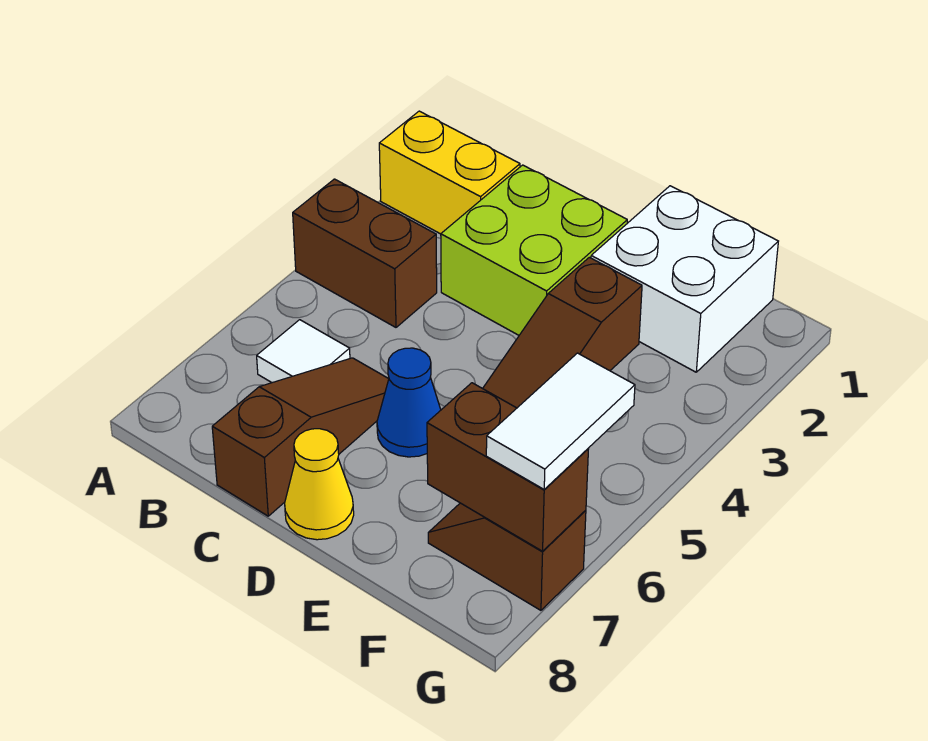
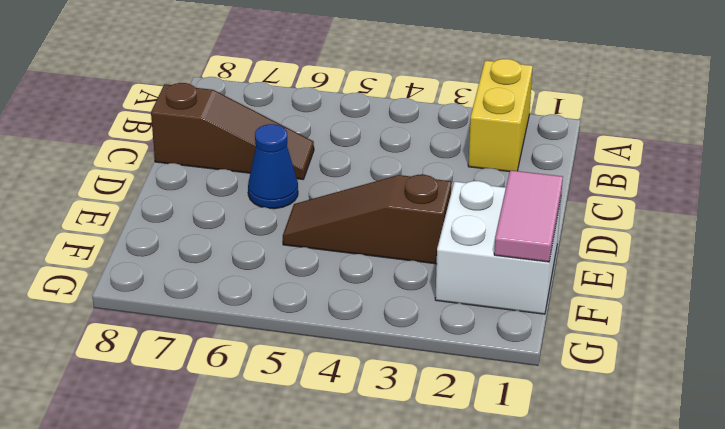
pink tile E1:F1 level 2 -> none
none -> brown brick A4:B4 level 1
none -> white tile B6 level 1
none -> lime brick C2:D3 level 1

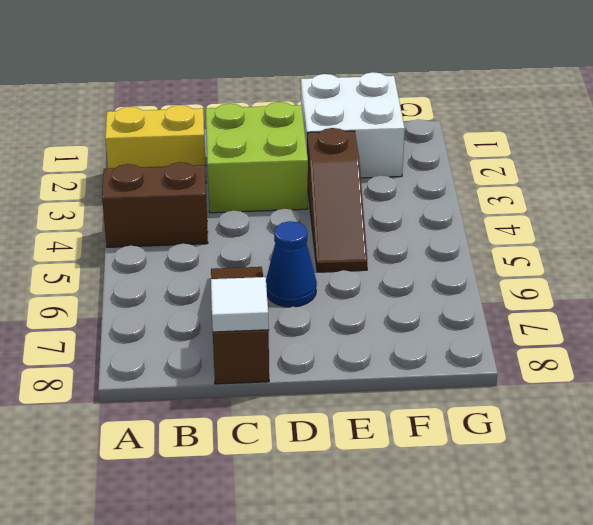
white tile C8 level 2 -> white tile B6 level 1
none -> yellow cone D8 level 1
none -> brown slope F7:G7 level 1 top G
none -> brown brick F7:G7 level 2

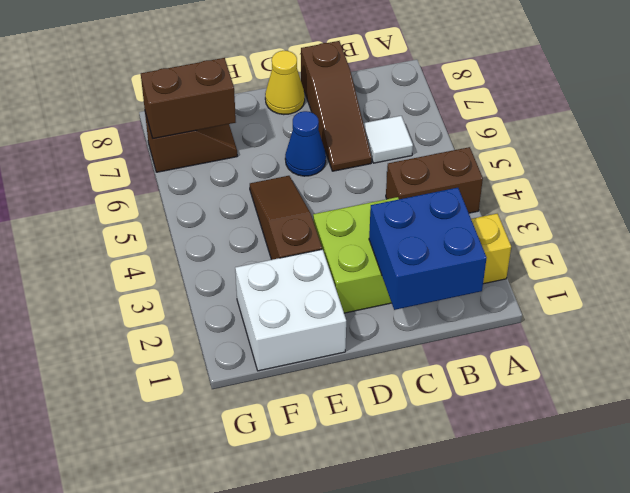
blue brick B1:C2 level 2 -> none
none -> white tile G6:G7 level 3

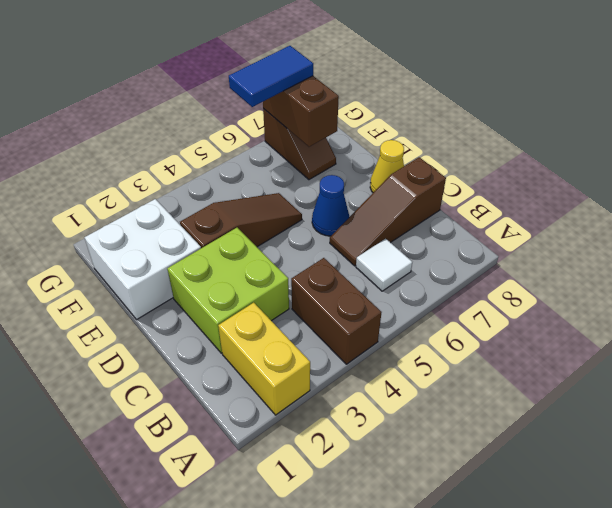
blue tile G6:G7 level 3 -> white tile G6:G7 level 3

